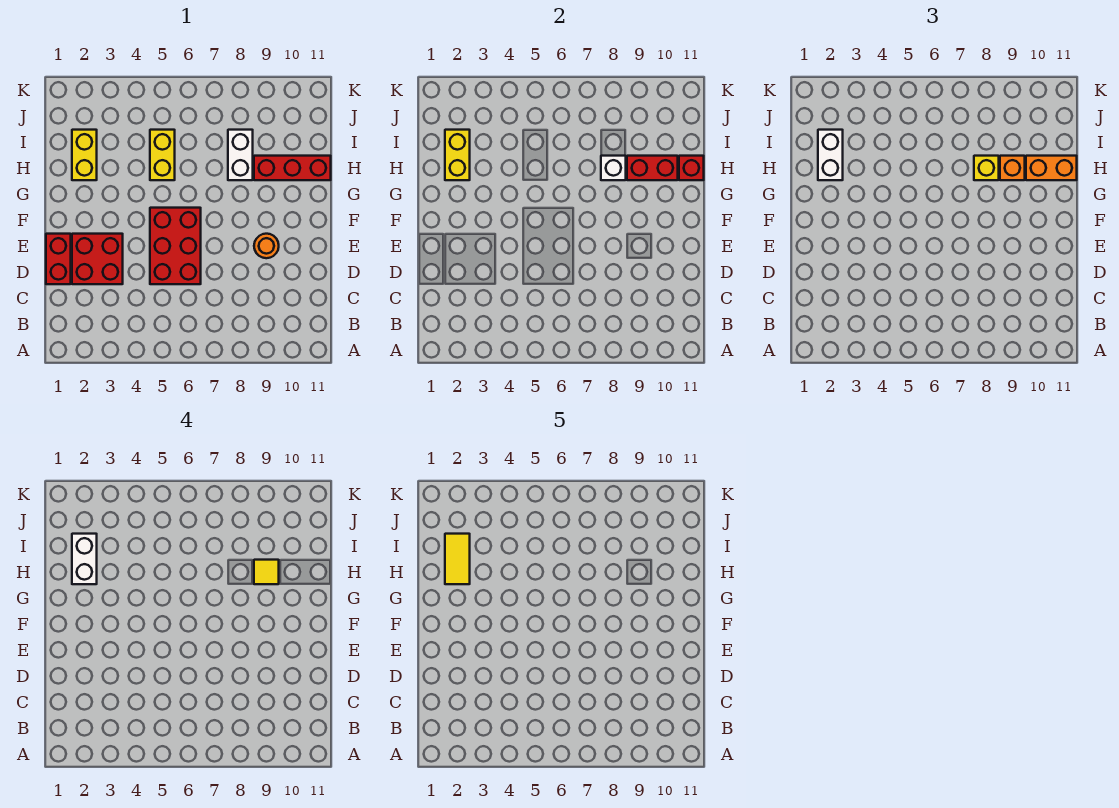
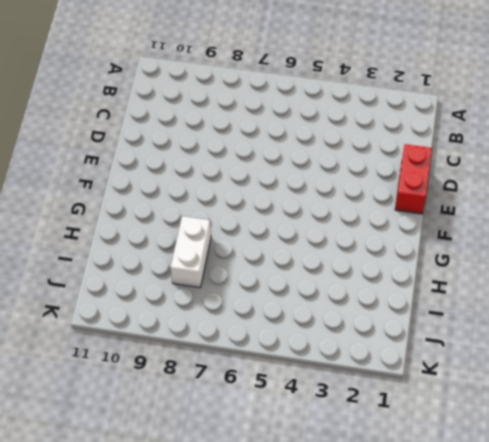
none -> red brick D2:E3 level 1
none -> red brick D5:F6 level 1
none -> orange round brick E9 level 1

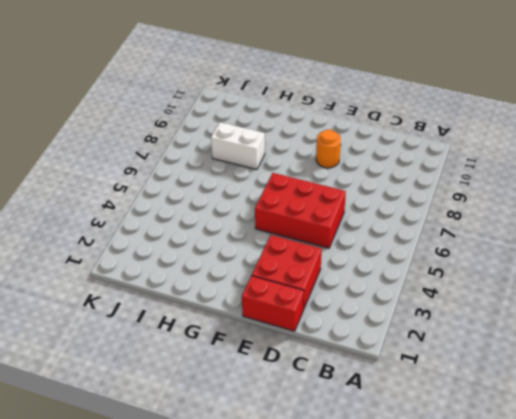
none -> yellow brick H2:I2 level 1
none -> yellow brick H5:I5 level 1
none -> red brick H9:H11 level 1

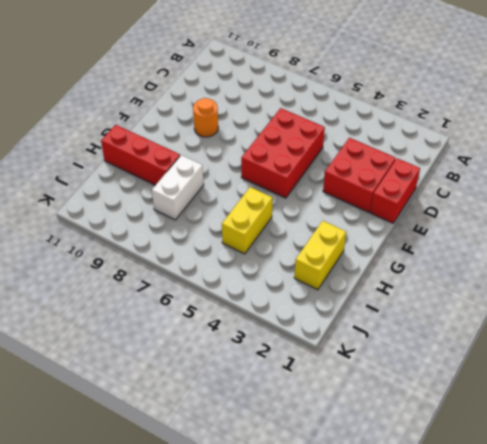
none -> yellow brick H2:I2 level 2
none -> white brick H8 level 2
none -> red brick H9:H10 level 2

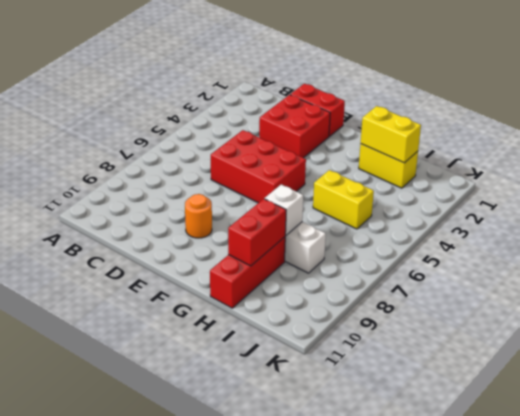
none -> red brick H11 level 2
none -> white brick H2:I2 level 3
none -> yellow brick H8 level 3

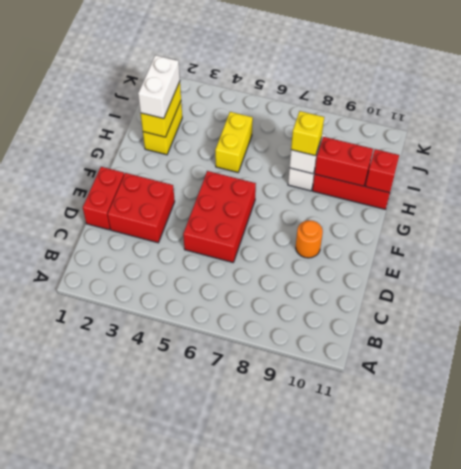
none -> orange brick H9 level 3
none -> orange brick H10:H11 level 3
none -> white brick H2:I2 level 4

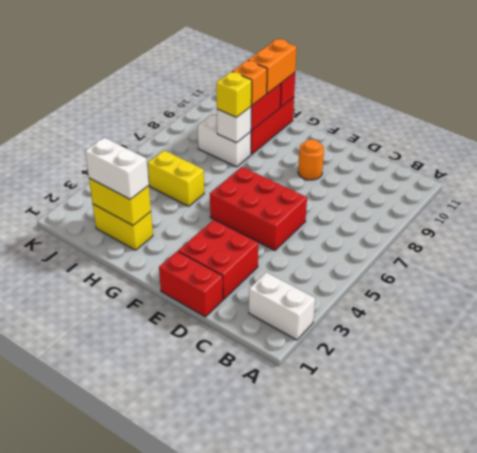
white brick A2:B2 level 1 -> white brick H2:I2 level 4
none -> yellow tile H9 level 4
none -> yellow tile H2:I2 level 5

